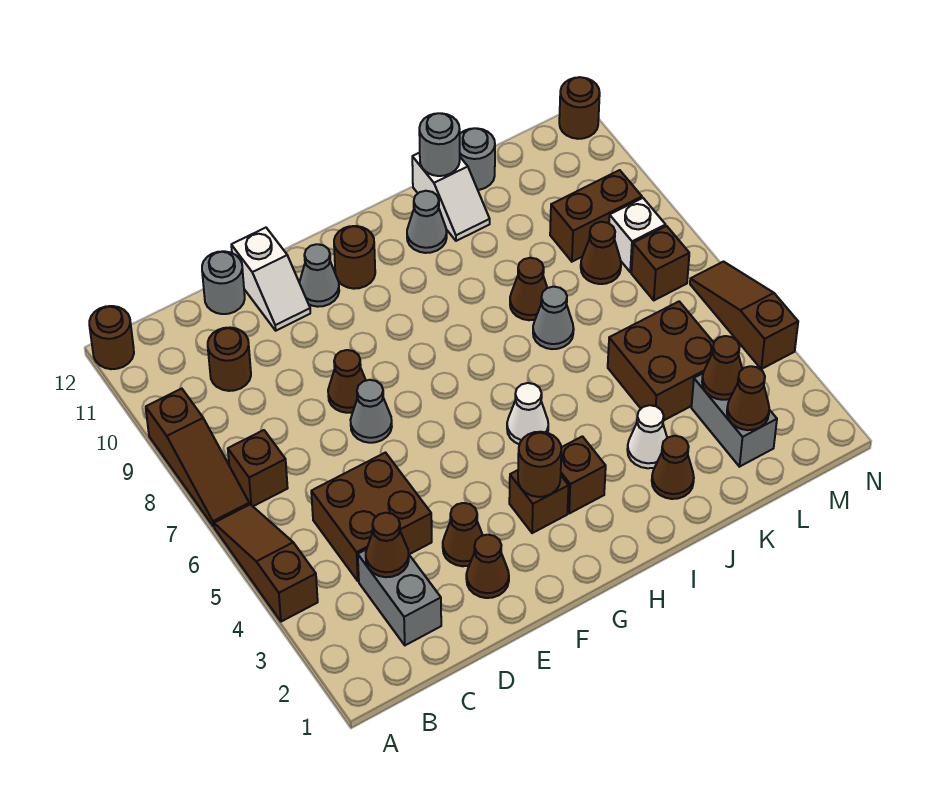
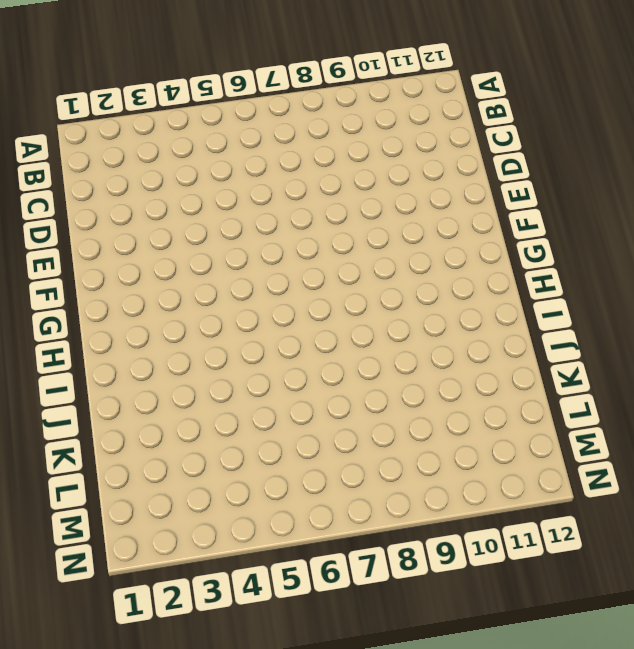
none -> brown slope A4:A6 level 1 top 4
none -> brown slope A7:A9 level 1 top 9
none -> brown round brick A12 level 1
none -> brown brick B7 level 1

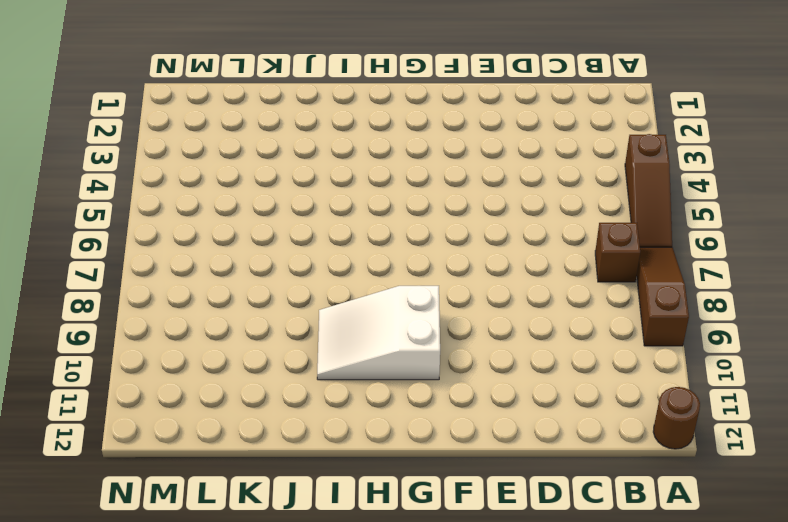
white slope G9:I10 level 1 top G -> none
none -> grey brick C2:C3 level 1
none -> brown brick C4:D5 level 1
none -> brown round brick C10 level 1
none -> grey round brick D12 level 1

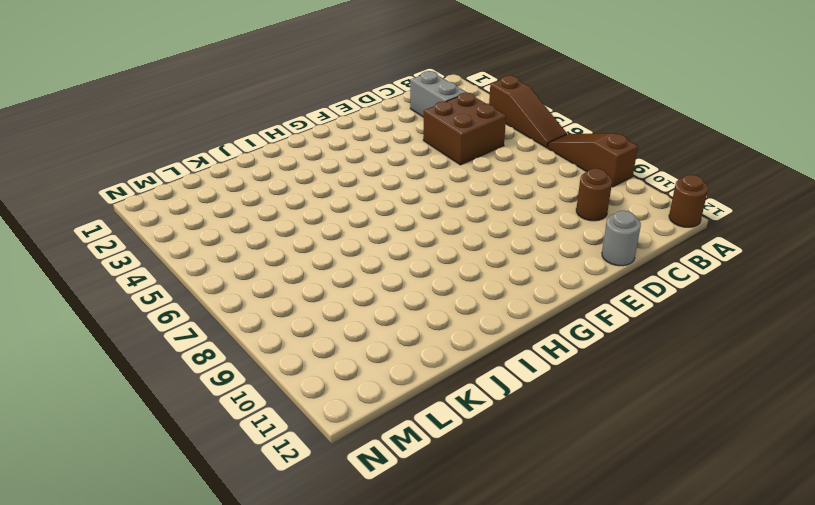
none -> brown brick B7 level 1
none -> brown cone E2 level 1
none -> brown cone E3 level 1
none -> grey cone E7 level 1

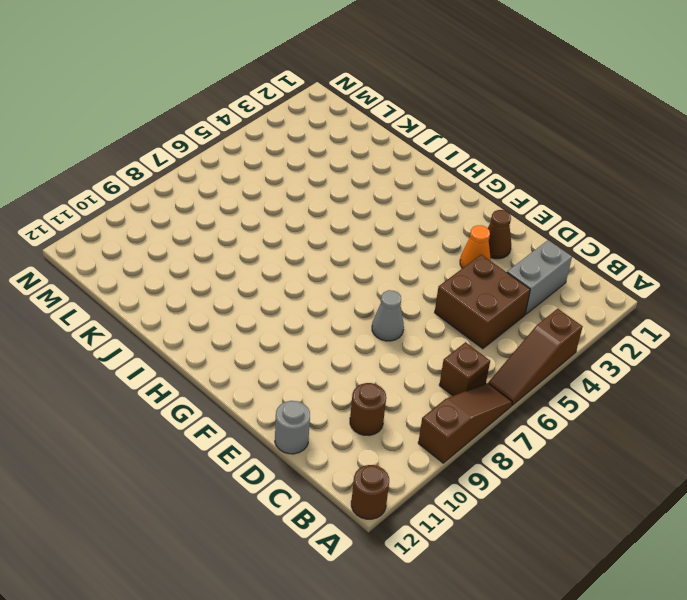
orange cone E3 level 1 -> brown cone E3 level 1
none -> brown cone E8 level 1
none -> white slope E11:E12 level 1 top 12
none -> grey cone F11 level 1
none -> brown brick G3 level 1

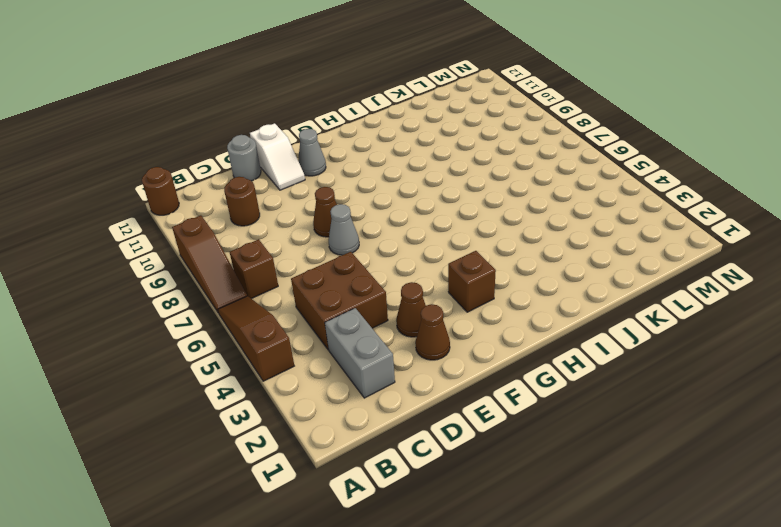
none -> brown round brick G11 level 1
none -> brown brick H3 level 1
none -> white cone H5 level 1
none -> grey cone I11 level 1

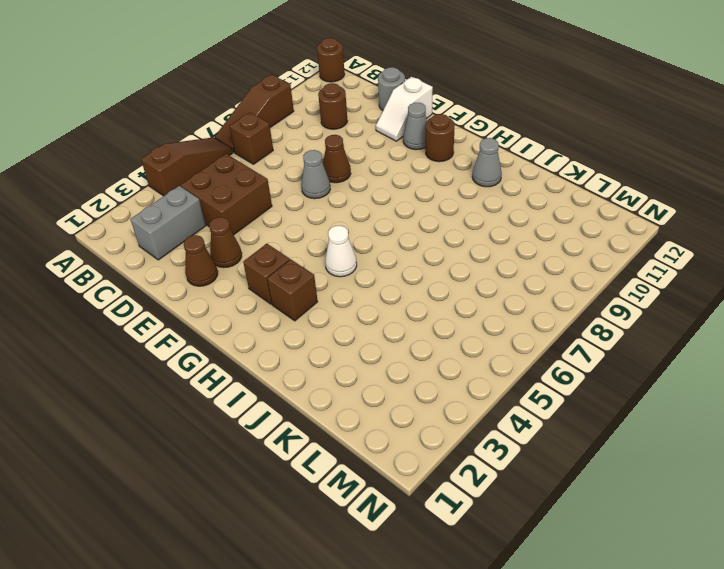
none -> brown cone J2 level 1
none -> white cone J3 level 1
none -> grey cone J7 level 1
none -> brown cone J8 level 1

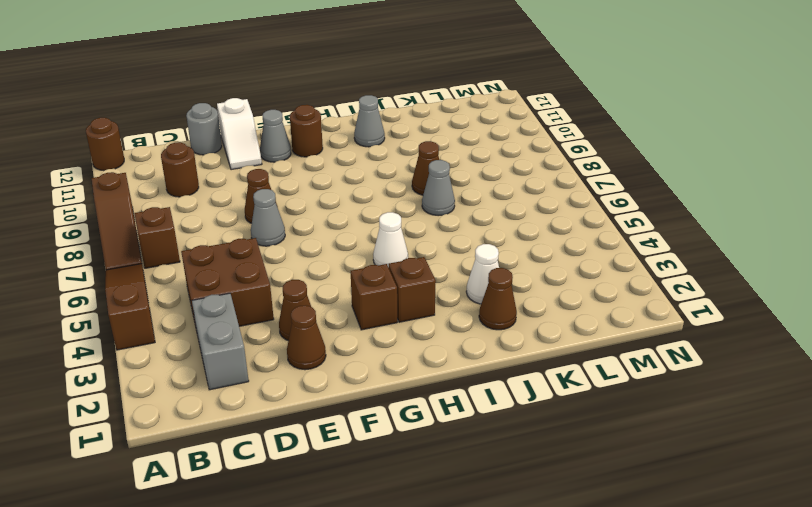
none -> white slope J11:J12 level 1 top 12
none -> brown brick K4:L5 level 1
none -> grey round brick K12 level 1
none -> grey brick L2:L3 level 1

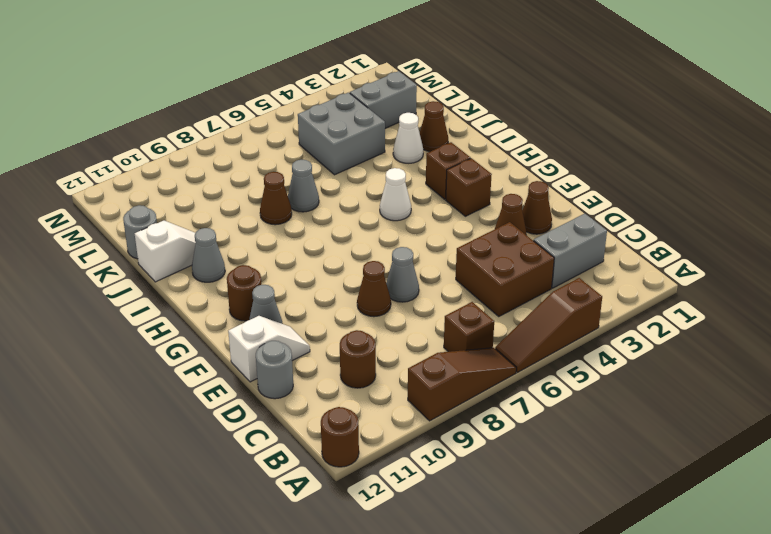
grey brick K4:L5 level 1 -> brown brick K4:L5 level 1
none -> brown cone L8 level 1
none -> brown brick L9:M9 level 1
none -> brown brick M7 level 1
none -> white brick M8 level 1

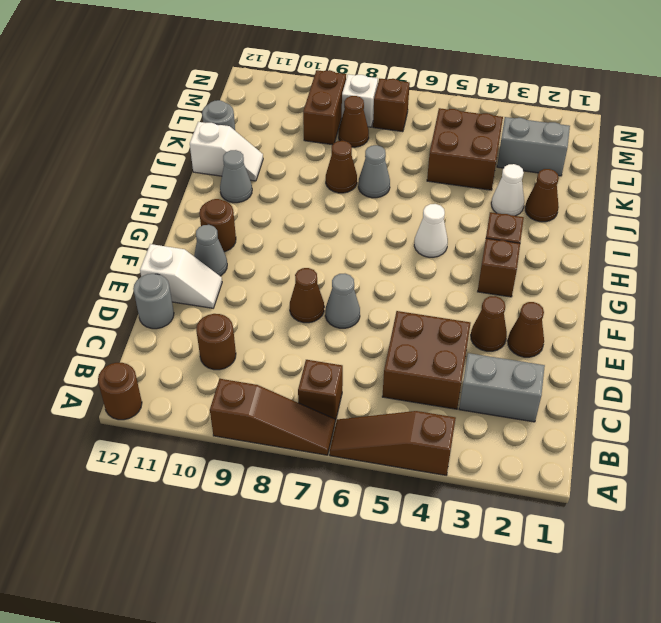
none -> brown slope N4:N6 level 1 top 4
none -> brown round brick N12 level 1
none -> brown cone C3 level 2
none -> brown round brick G3 level 2

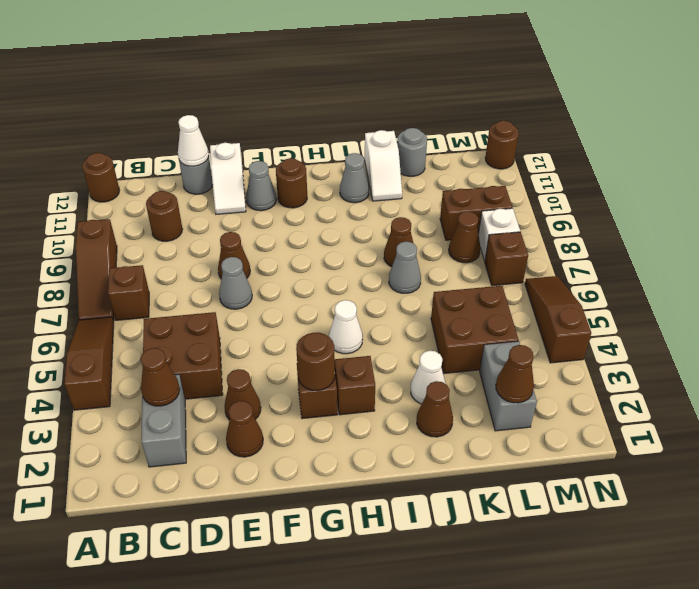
white cone D12 level 2 -> none
none -> grey round brick J12 level 2
none -> brown cone L3 level 2

